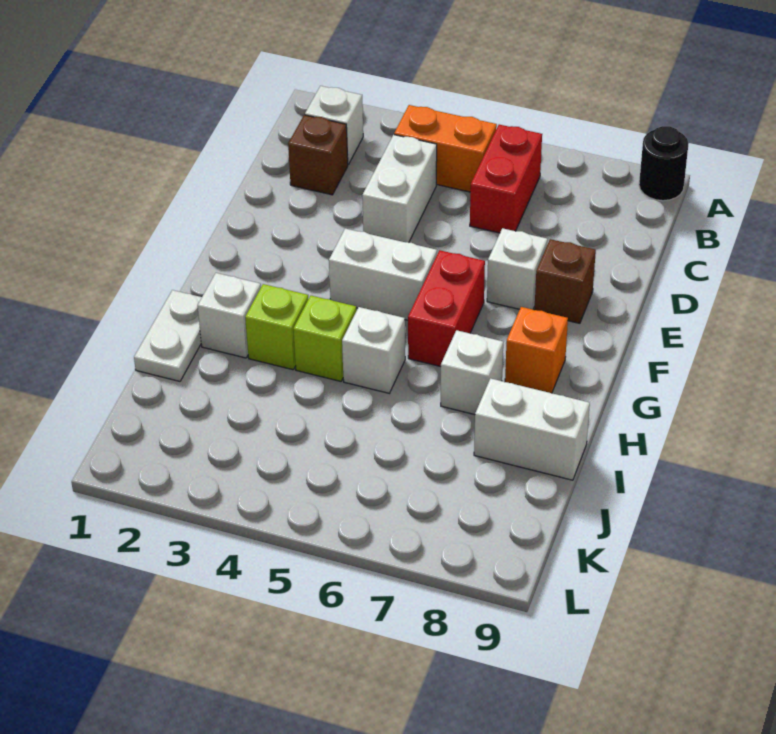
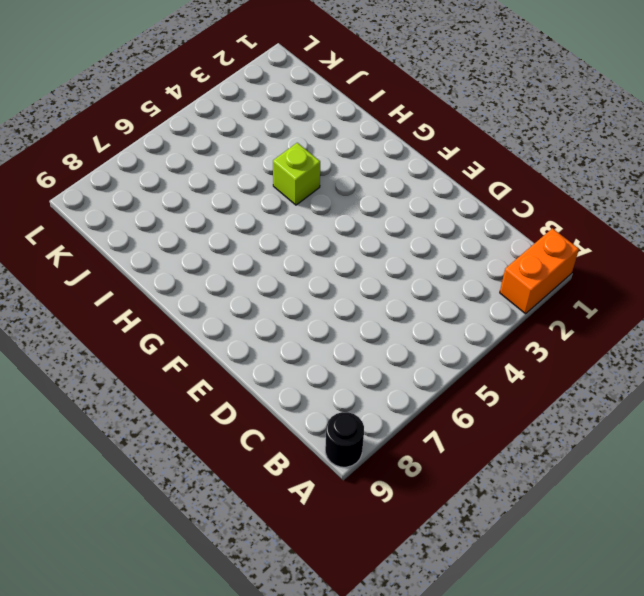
orange brick A1:A2 level 1 -> orange brick B4:B5 level 1
none -> white brick B2 level 1
none -> red brick B6:C6 level 1
none -> brown brick C2 level 1

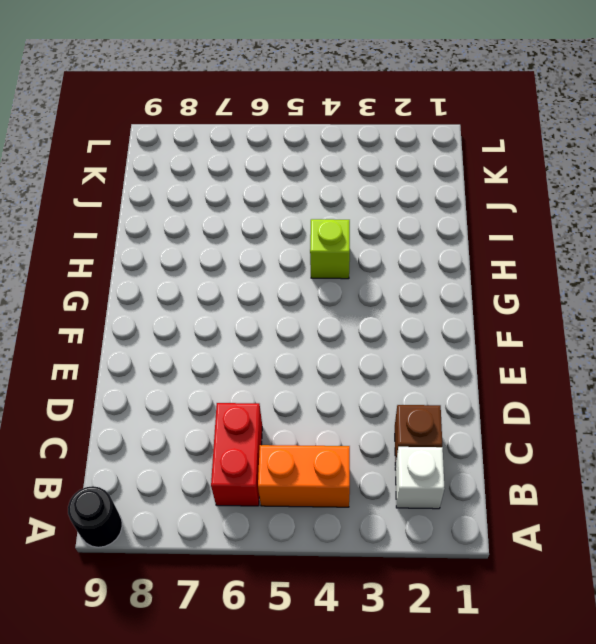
none -> white brick C4:D4 level 1
none -> white brick E7 level 1
none -> brown brick E8 level 1

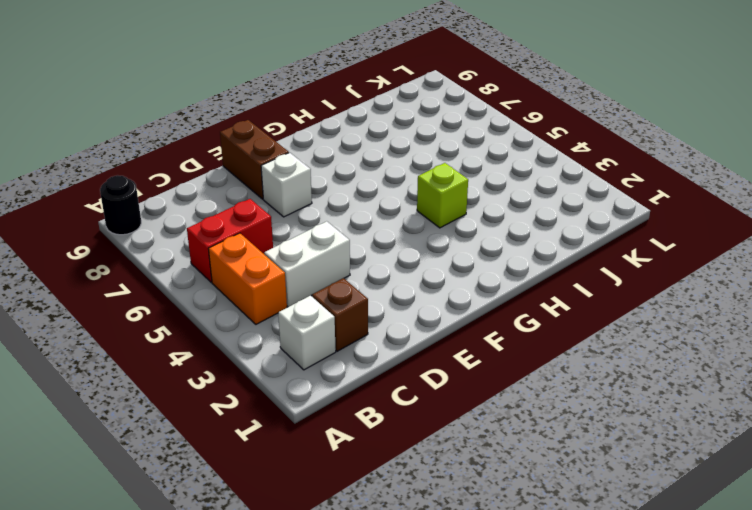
brown brick E8:E9 level 1 -> brown brick E8 level 1
none -> white brick F4:F5 level 1
none -> red brick F6:G6 level 1
none -> orange brick G8 level 1

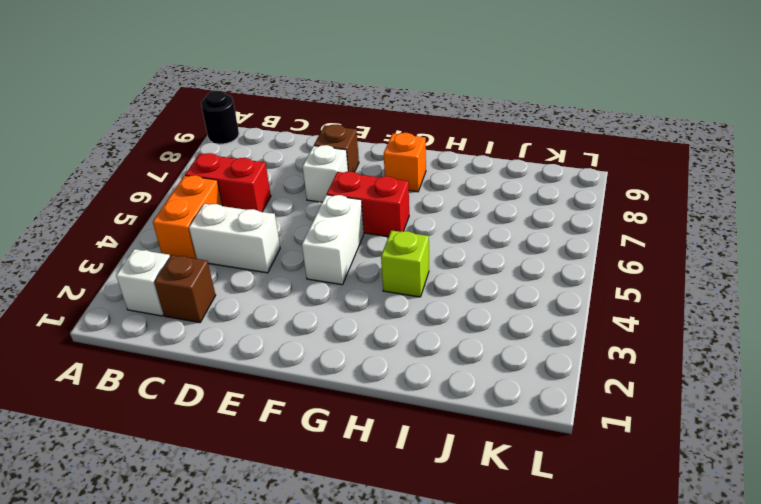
none -> white plate H1:I1 level 1
none -> white brick H2 level 1
none -> lime brick H3 level 1

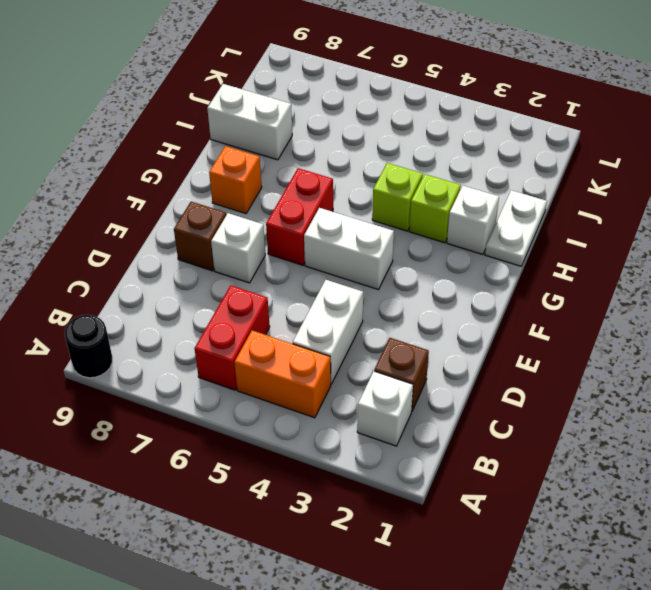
none -> white brick H5 level 1
none -> white brick H7 level 1

